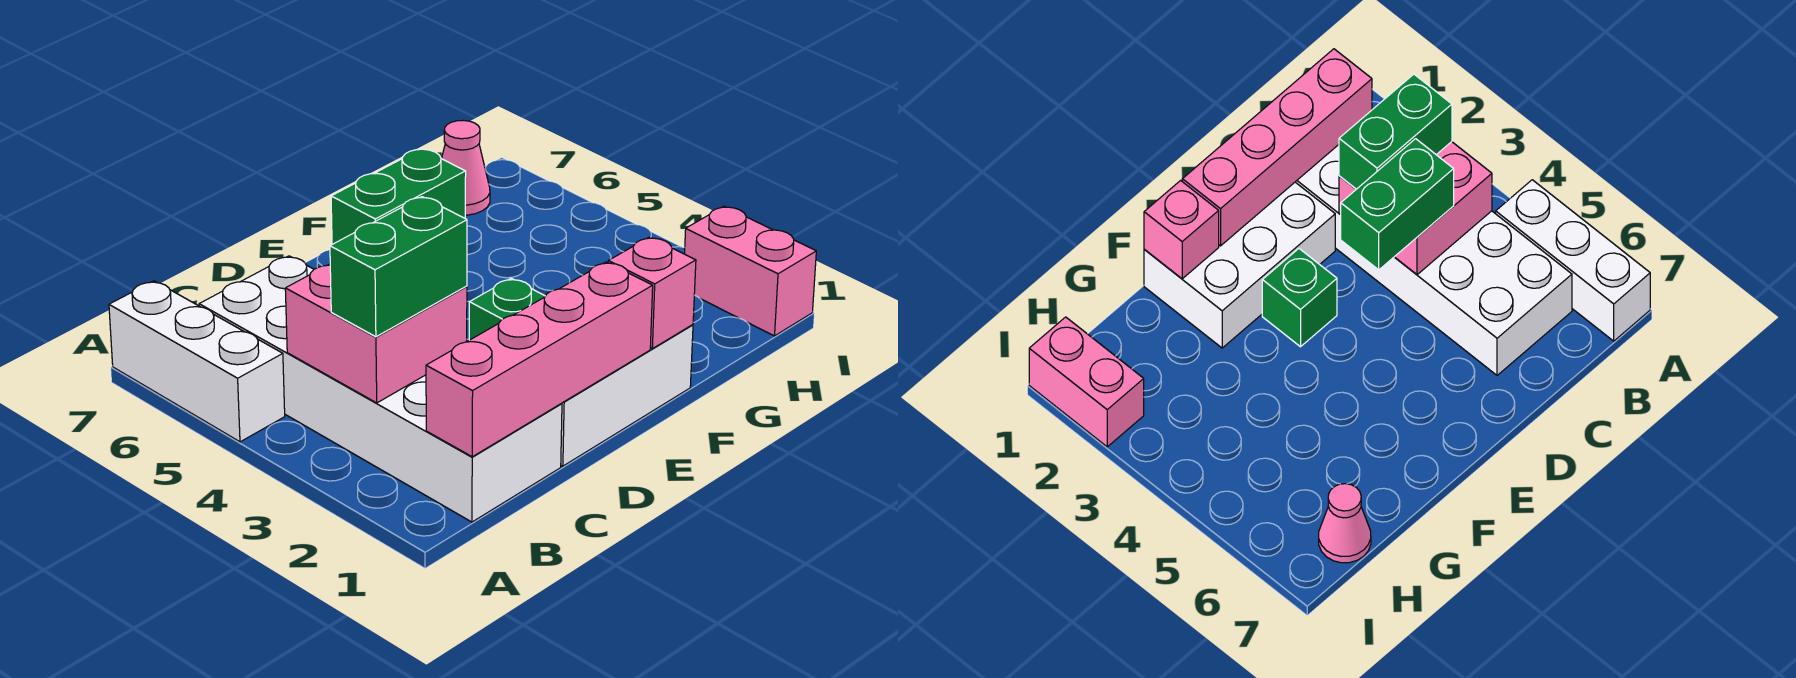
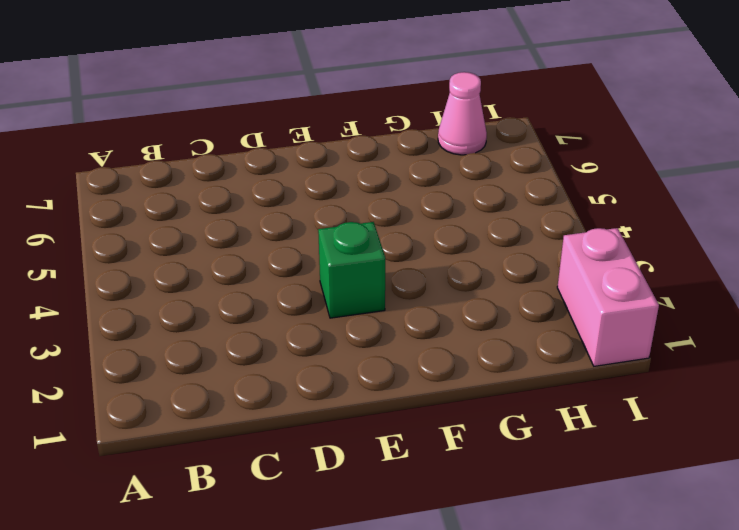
none -> white brick A5:A7 level 1
none -> white brick B1:C6 level 1

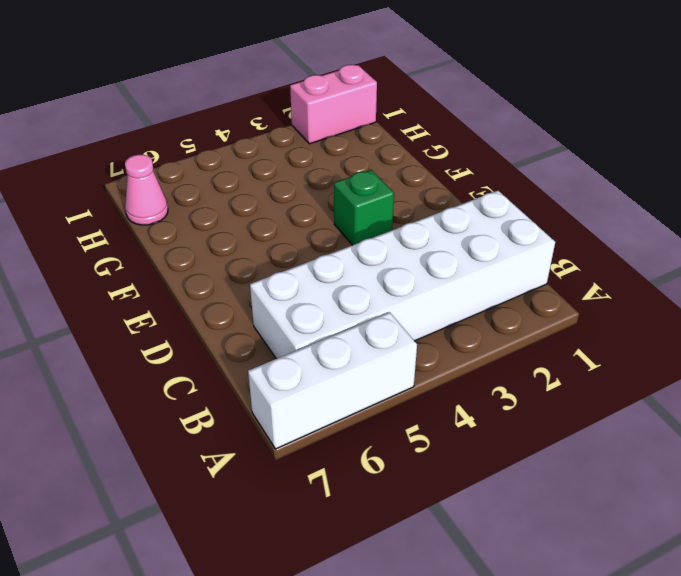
none -> white brick D1:F2 level 1
none -> pink brick B1:E1 level 2

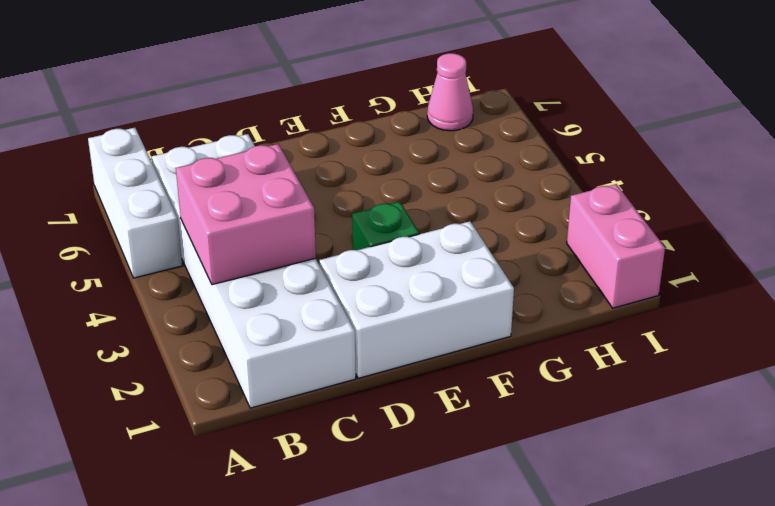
none -> pink brick B1:E1 level 2
none -> pink brick F1 level 2

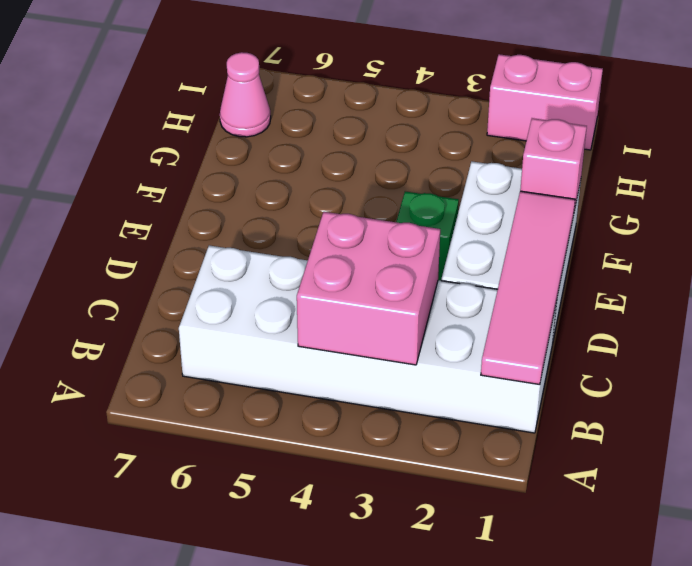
pink tile B1:E1 level 2 -> pink brick B1:E1 level 2
none -> white brick A5:A7 level 1
none -> green brick B3:C3 level 3

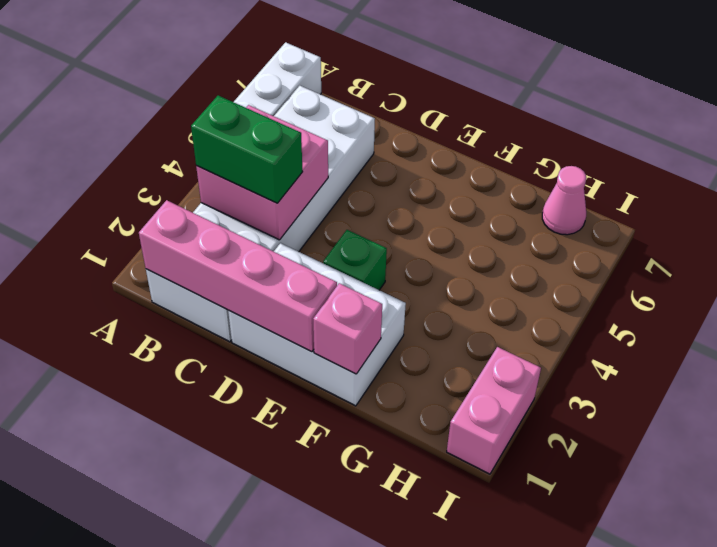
none -> green brick C4:D4 level 3

